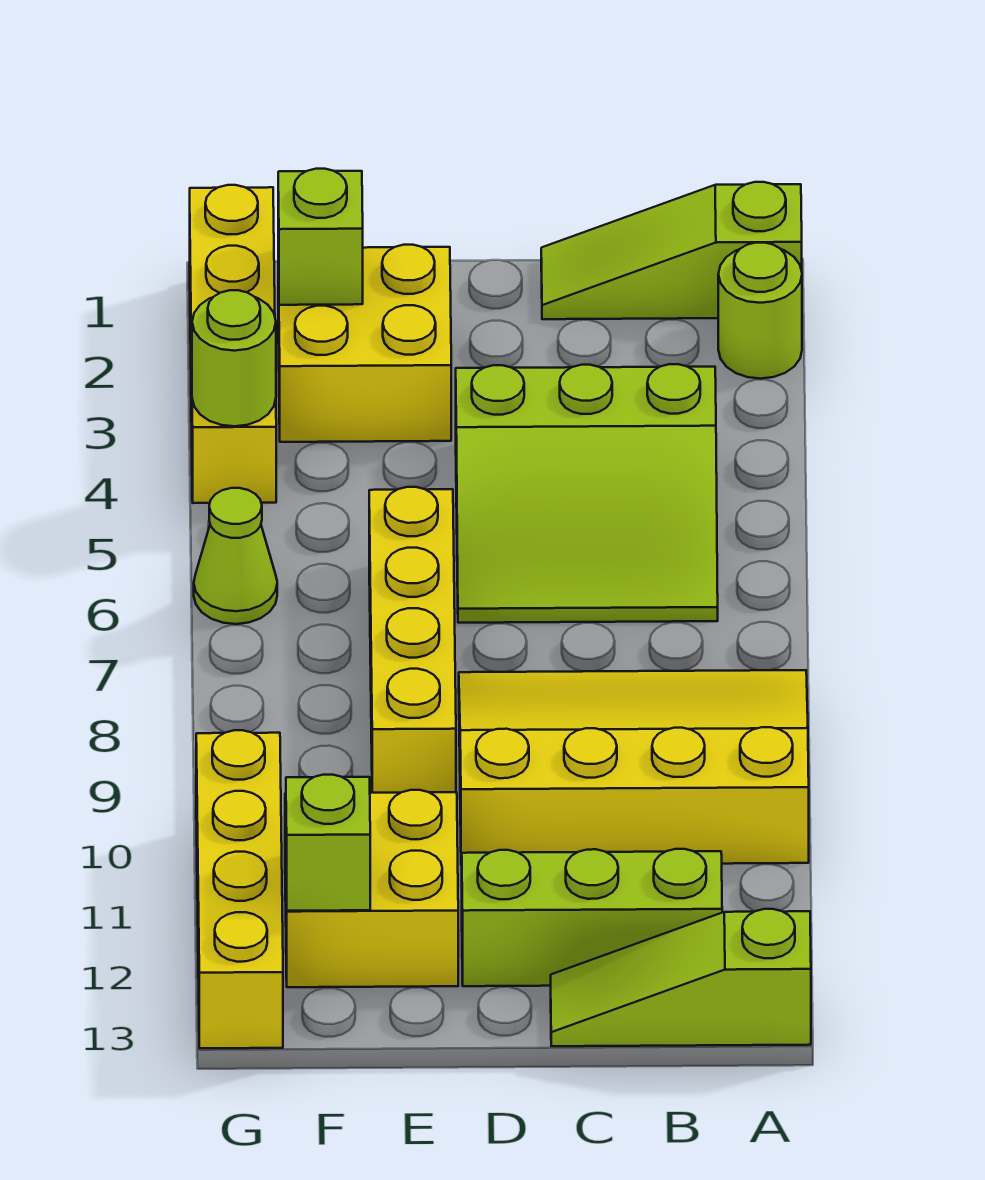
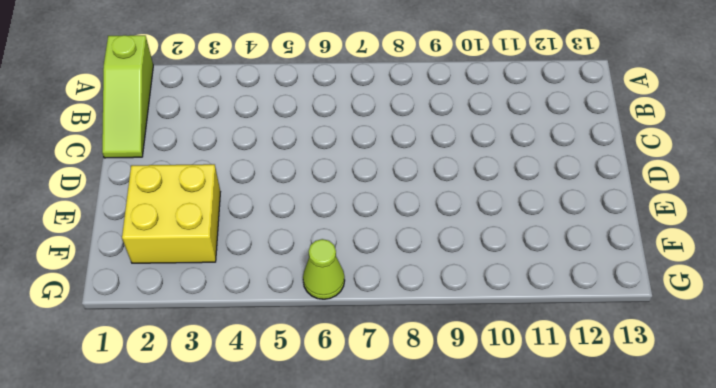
none -> lime round brick A2 level 1
none -> yellow slope A8:D10 level 1 top 10
none -> lime slope A13:C13 level 1 top A

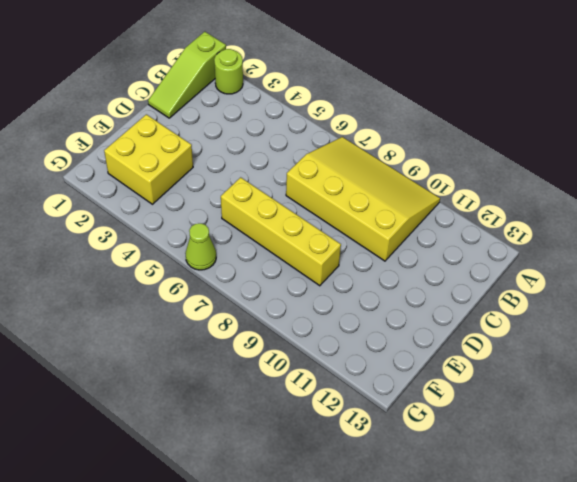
yellow slope A7:C10 level 1 top C -> yellow slope A8:D10 level 1 top 10
none -> lime slope A13:C13 level 1 top A
none -> lime slope B4:D6 level 1 top 4
none -> lime brick B12:D12 level 1

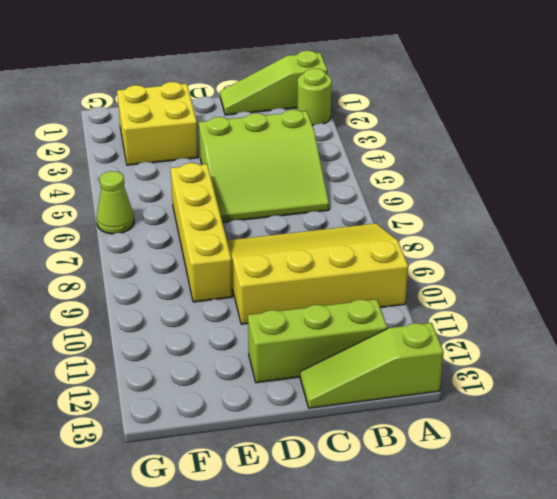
none -> yellow brick E11:F12 level 1
none -> yellow brick G1:G4 level 1
none -> yellow brick G10:G13 level 1

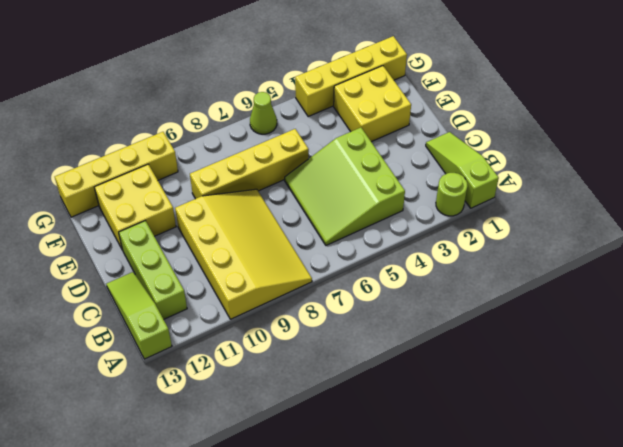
none -> lime brick F2 level 2
none -> lime brick F12 level 2
none -> lime round brick G4 level 2

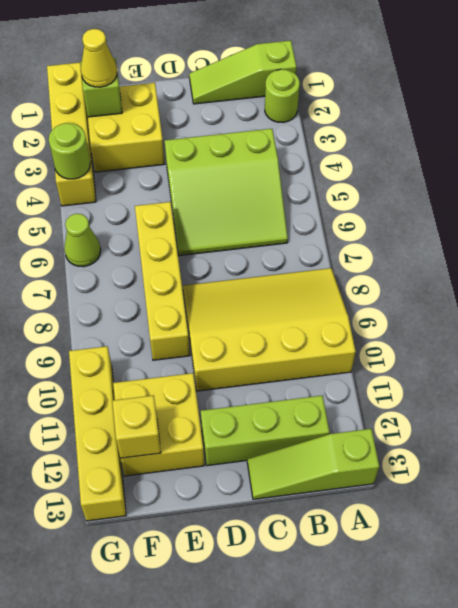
yellow cone F2 level 3 -> none
yellow brick F12 level 2 -> lime brick F12 level 2

